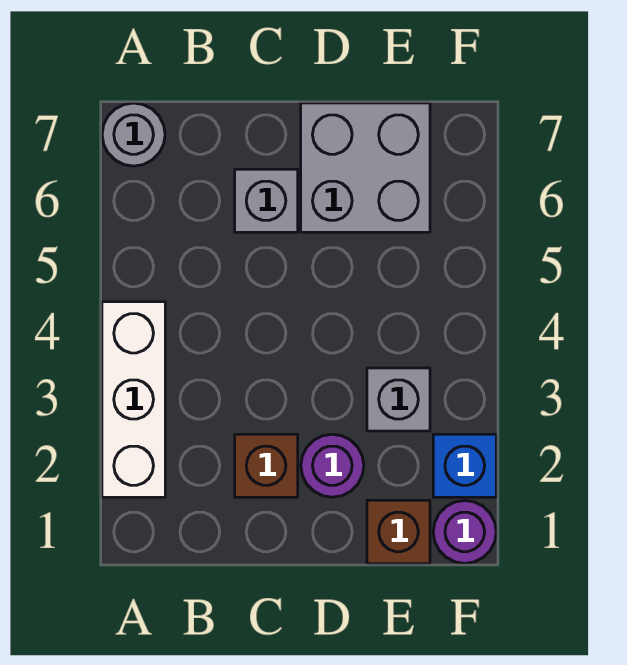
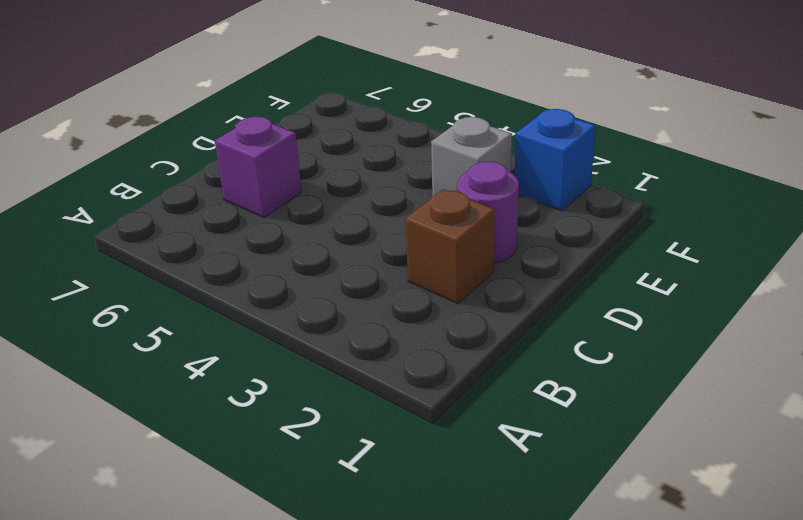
purple brick C6 level 1 -> grey brick C6 level 1
none -> white brick A2:A4 level 1
none -> grey round brick A7 level 1

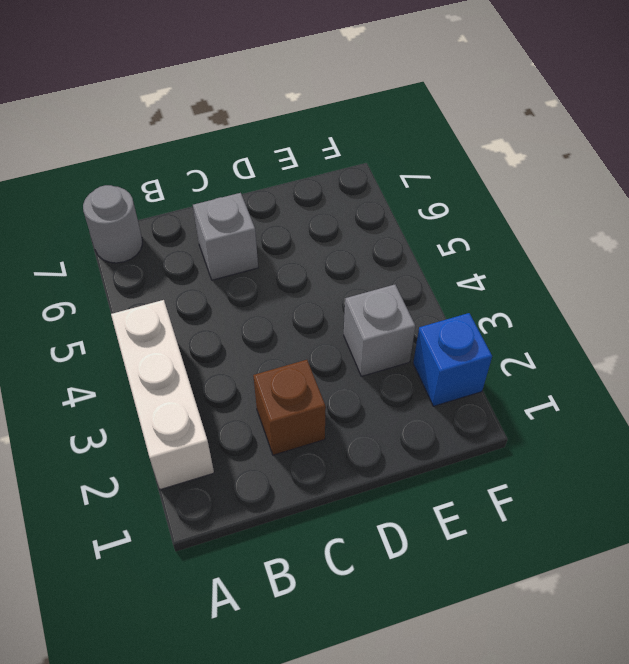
none -> purple round brick D2 level 1
none -> grey brick D6:E7 level 1

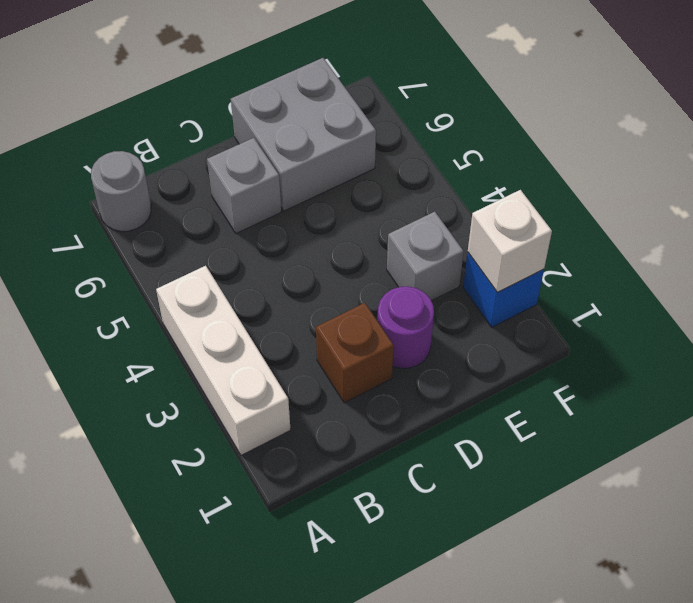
white brick F2 level 2 -> none
none -> brown brick E1 level 1
none -> purple round brick F1 level 1

